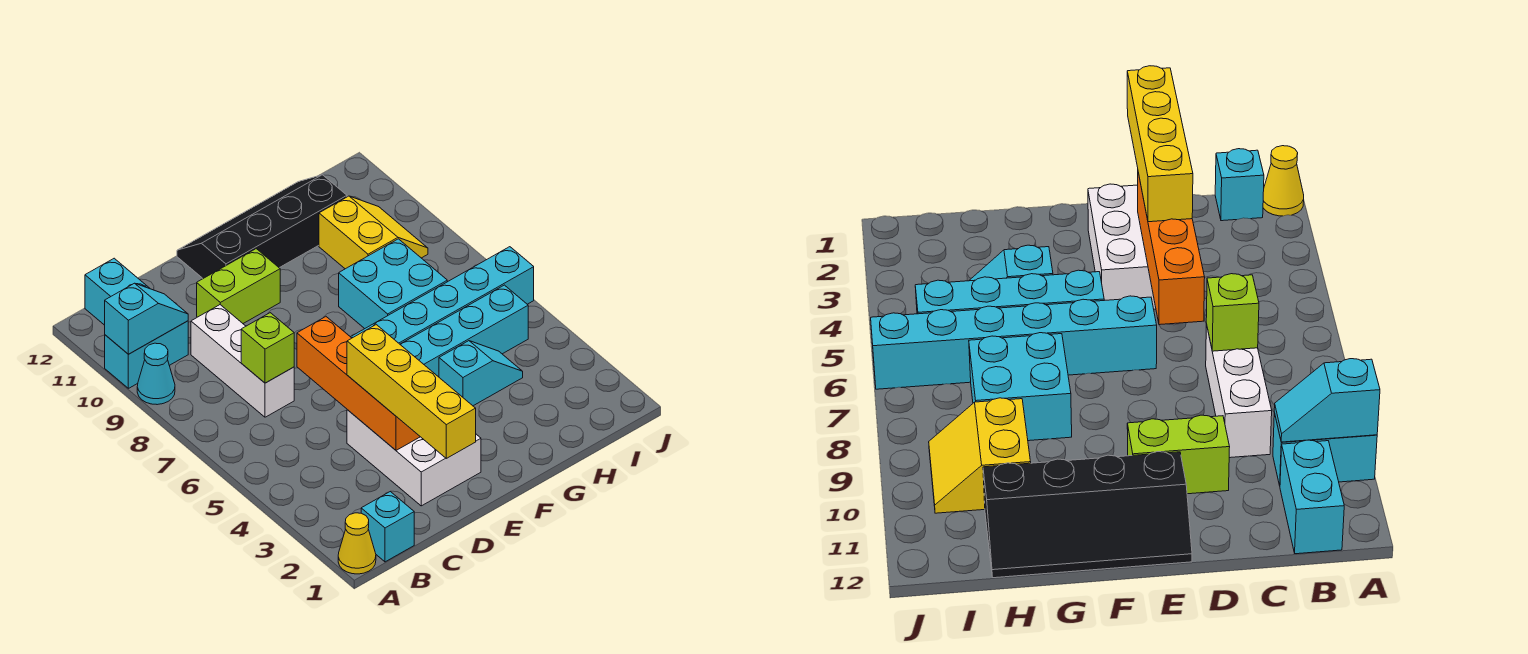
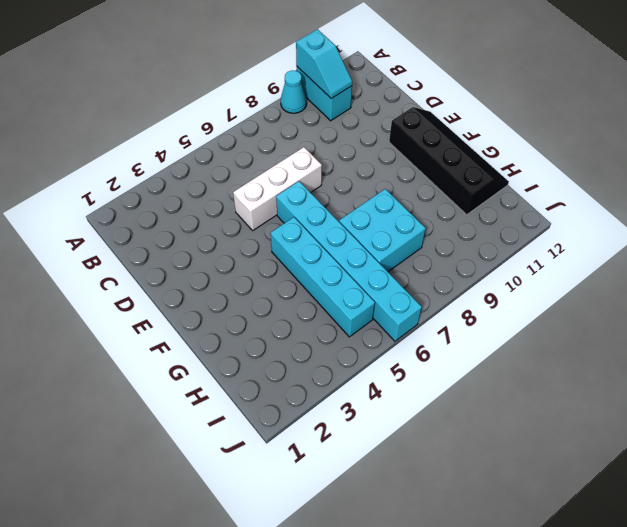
white brick D5:D7 level 1 -> white brick C7:C9 level 1
none -> yellow cone A1 level 1
none -> cyan brick B1 level 1
none -> cyan brick B11:B12 level 1

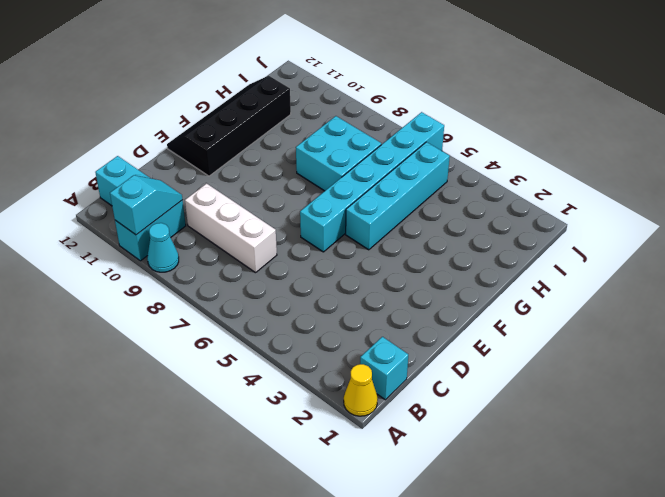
none -> white brick D2:E4 level 1
none -> lime brick D10:E10 level 1
none -> cyan slope G4:H4 level 1 top G

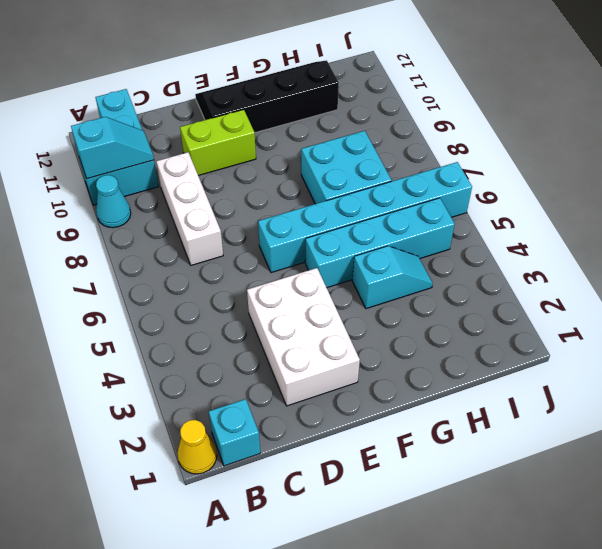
none -> yellow slope H9:I10 level 1 top H
none -> lime brick C7 level 2
none -> orange brick D3:D6 level 2

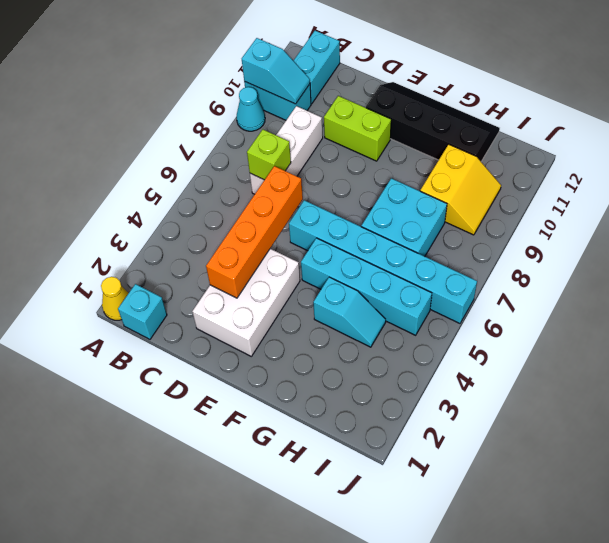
none -> yellow brick D1:D4 level 3

